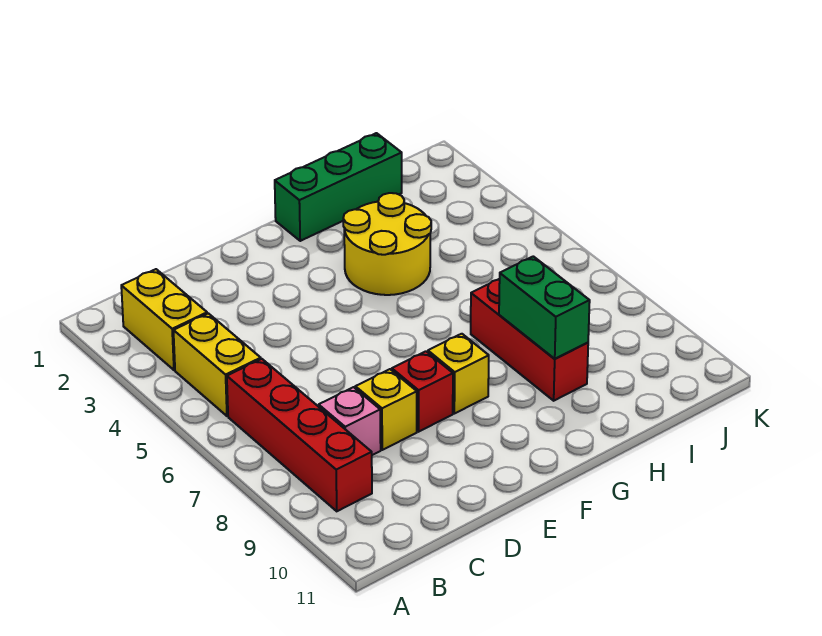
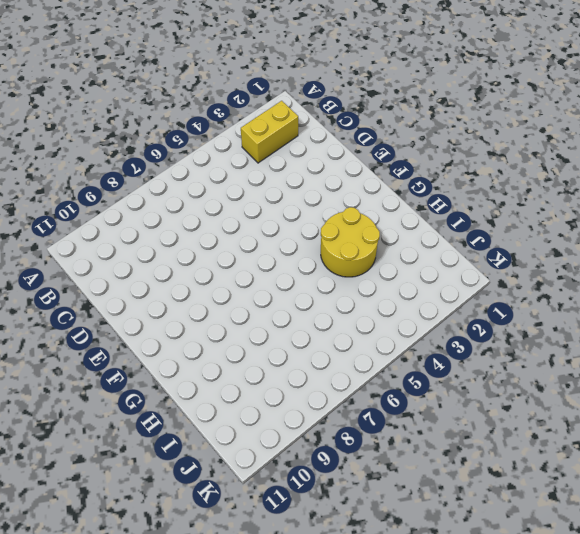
none -> yellow brick B4:B5 level 1
none -> red brick B6:B9 level 1

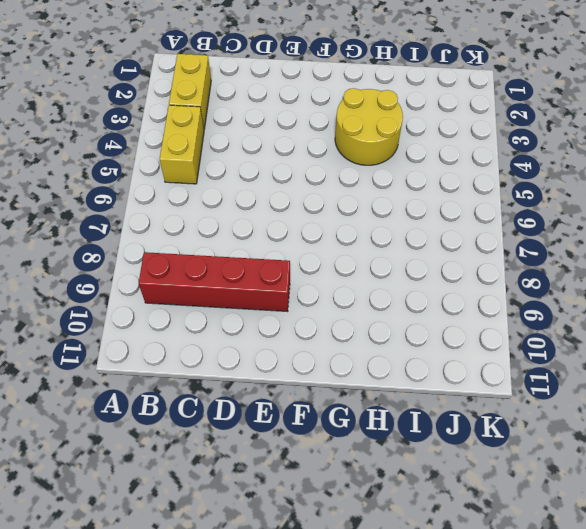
red brick B9:E9 level 1 -> red brick B6:B9 level 1
none -> pink brick C8 level 1
none -> yellow brick D8 level 1

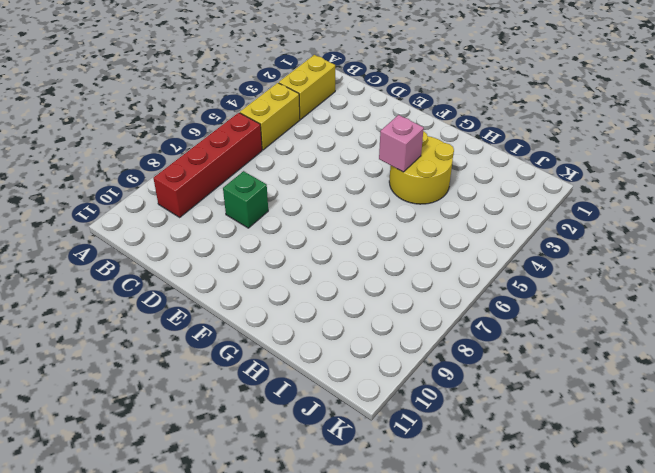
green brick D8 level 1 -> yellow brick D8 level 1
pink brick G4 level 2 -> pink brick C8 level 1
none -> red brick E8 level 1
none -> yellow brick F8 level 1

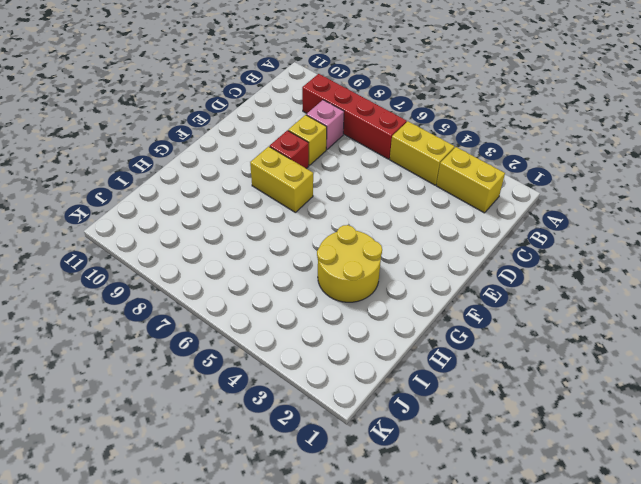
yellow brick F7:F8 level 1 -> yellow brick F8 level 1
none -> green brick G1:I1 level 1
none -> red brick H7:H9 level 1

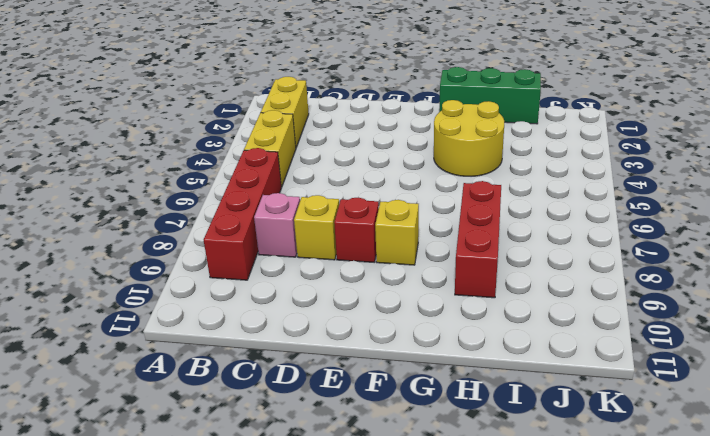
none -> green brick H8:H9 level 2

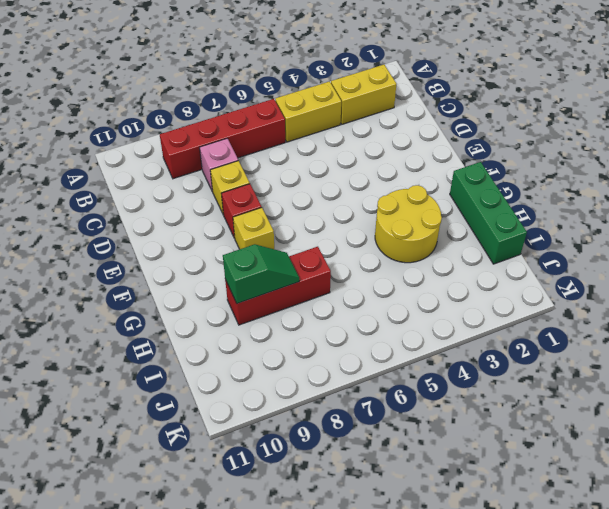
green slope H8:H9 level 2 top 9 -> green brick H8:H9 level 2

